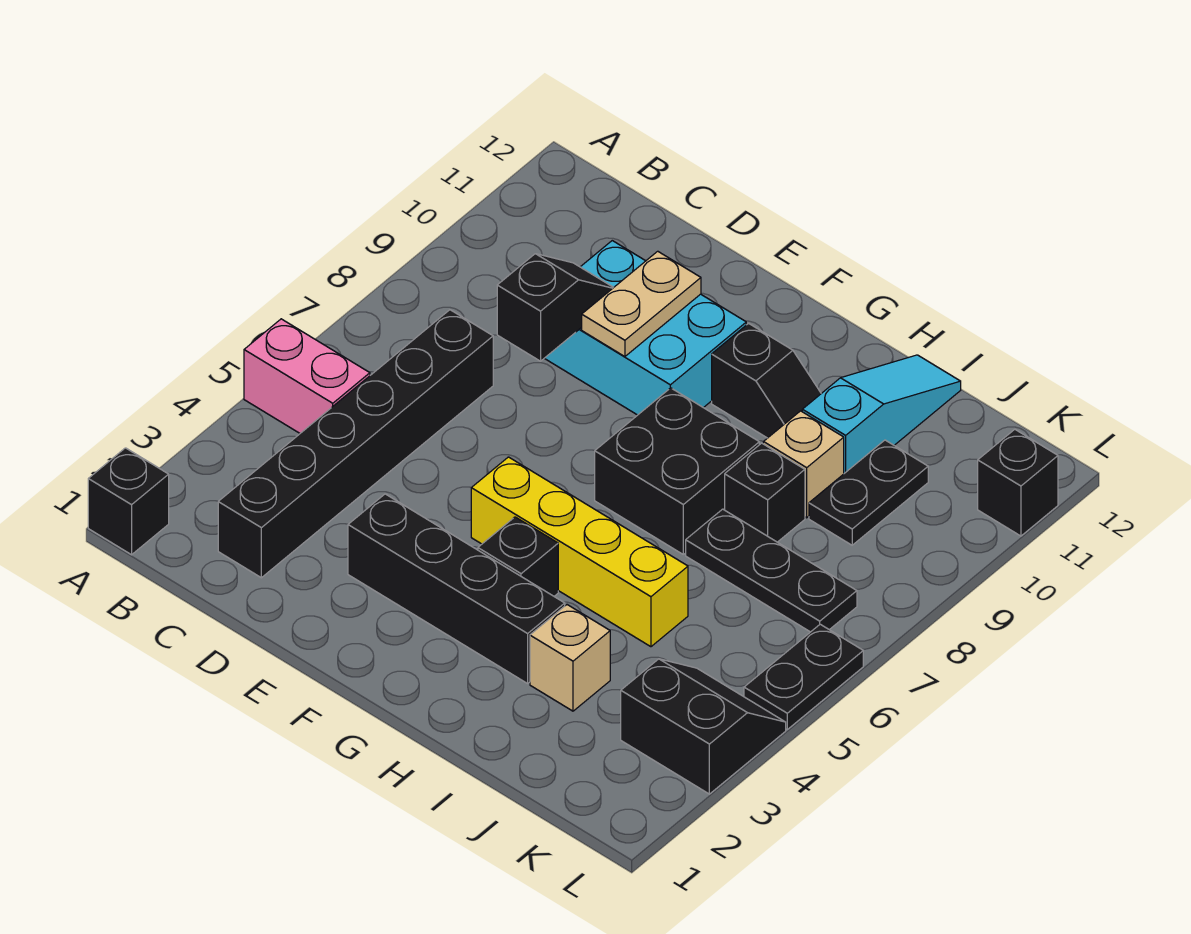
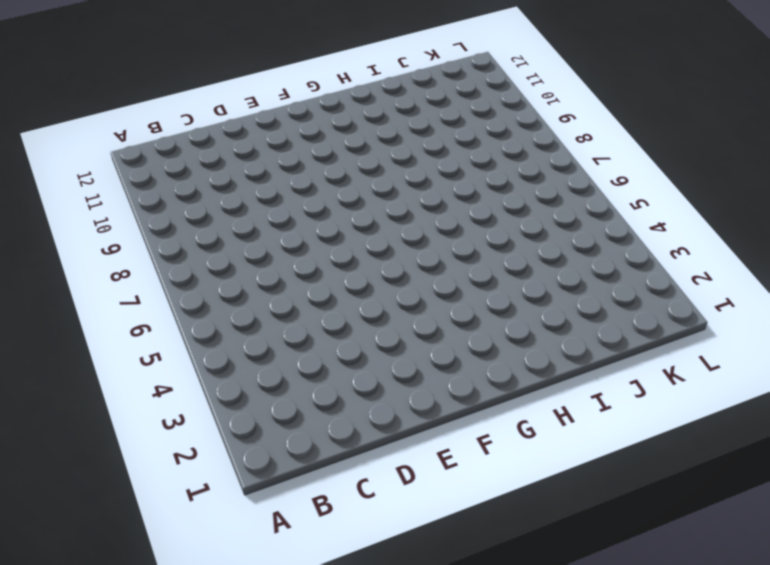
none -> black brick A1 level 1
none -> pink brick A5:B5 level 1
none -> black brick C2:C7 level 1

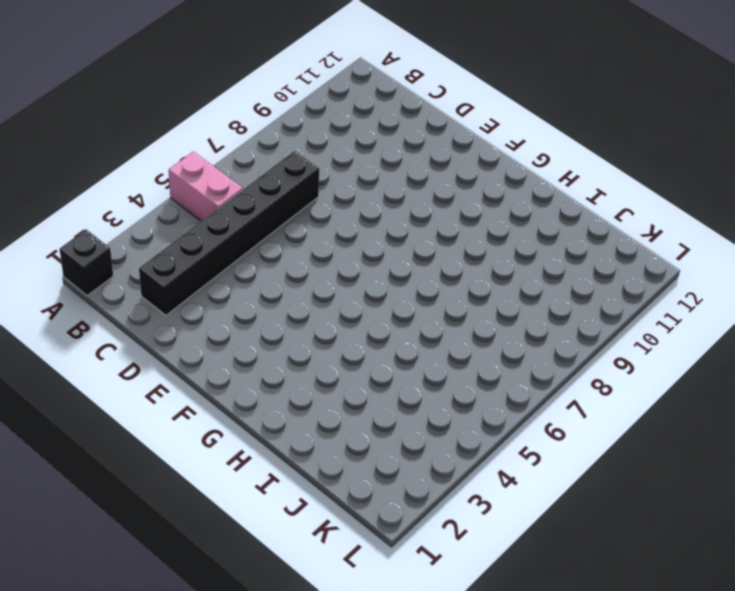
none -> cyan brick D9:F10 level 1
none -> black brick E3:H3 level 1
none -> yellow brick F5:I5 level 1

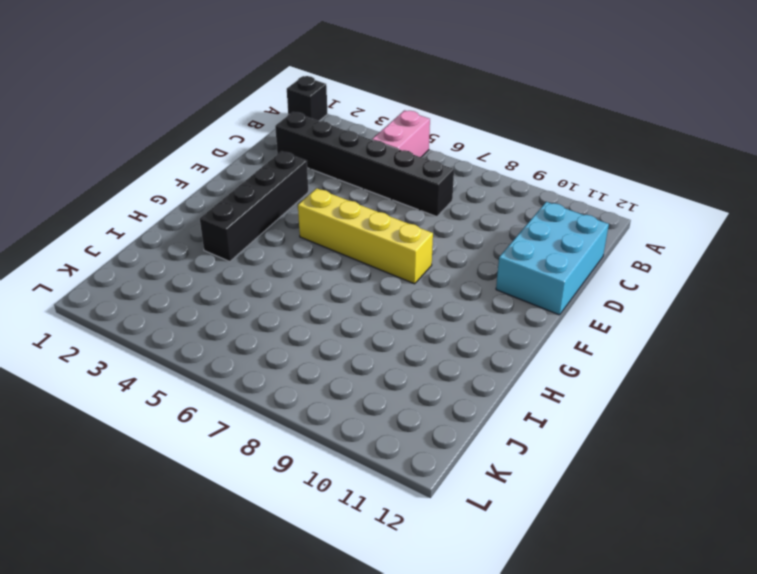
cyan brick C11:E12 level 1 -> cyan brick D9:F10 level 1
yellow brick F5:F8 level 1 -> yellow brick F5:I5 level 1
none -> black brick G4 level 1
none -> black brick G7:H8 level 1
none -> black slope G10:H10 level 1 top G

